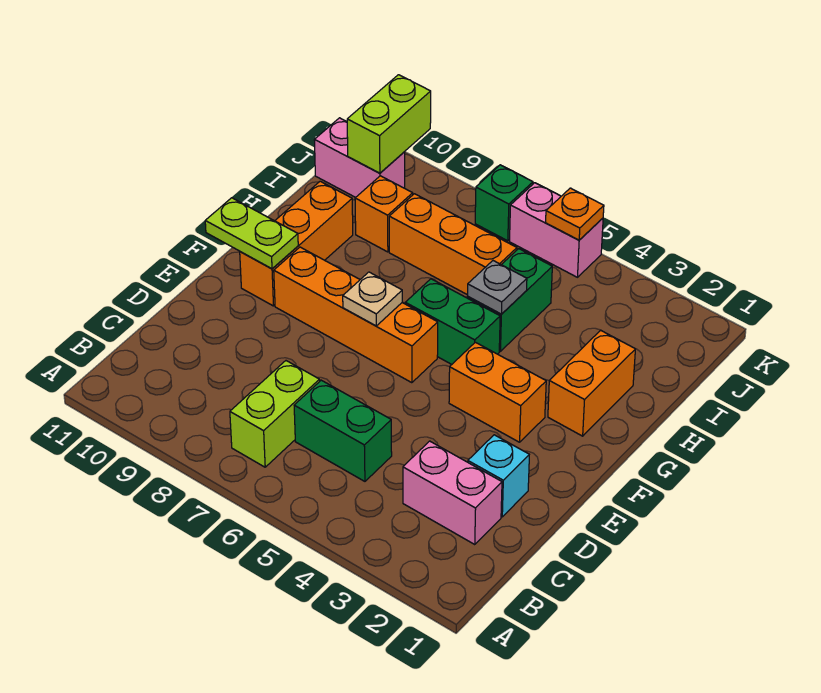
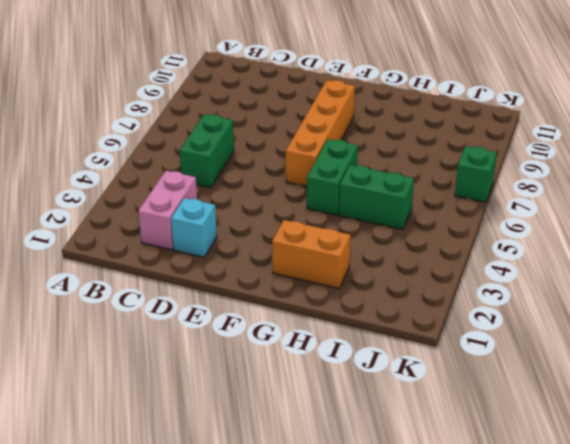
none -> lime brick B7:C7 level 1
none -> orange brick F3:F4 level 1
none -> orange brick F10:H10 level 1

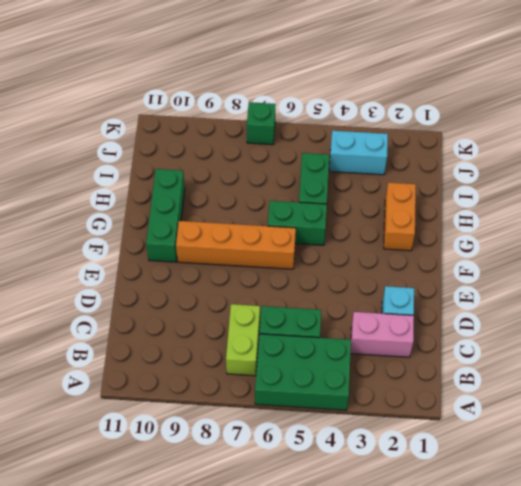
green brick A4:B6 level 1 -> none
green brick F10:H10 level 1 -> orange brick F10:H10 level 1
cyan brick J3:J4 level 1 -> none
none -> orange brick F3:F4 level 1
none -> orange brick I6:I8 level 1
none -> orange brick I9 level 1

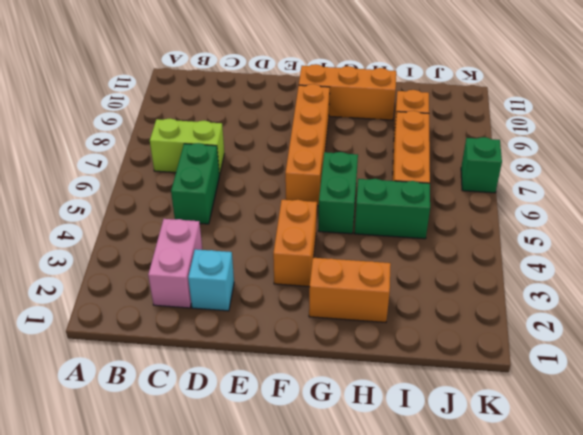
none -> pink brick J10:J11 level 1
none -> pink brick K5:K6 level 1
none -> tan plate F7 level 2

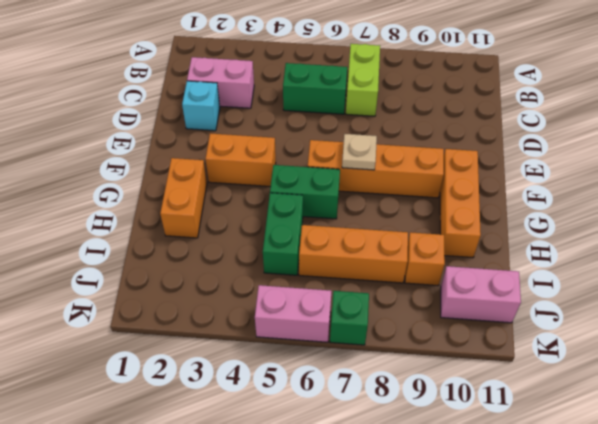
none -> lime plate F10:F11 level 2
none -> grey plate H5 level 2
none -> lime brick J10:K10 level 2

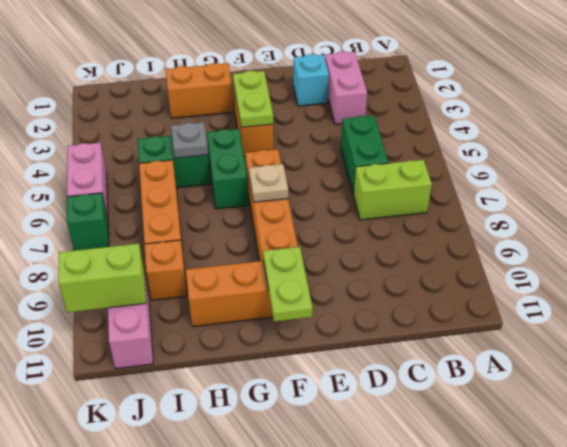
lime plate F3:F4 level 2 -> none
none -> orange plate K5 level 2

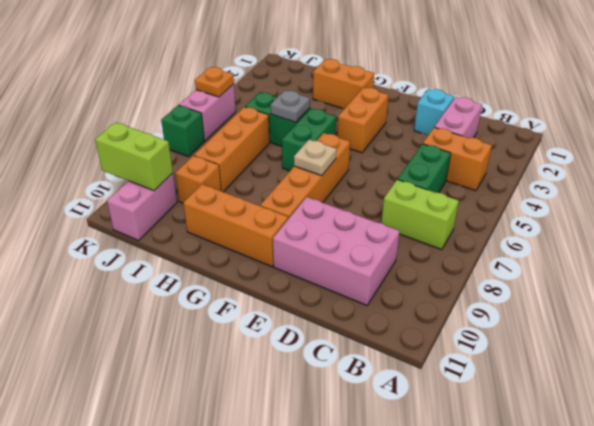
orange brick B4:C4 level 1 -> none
pink brick C9:E10 level 1 -> none
none -> lime plate F10:F11 level 2

